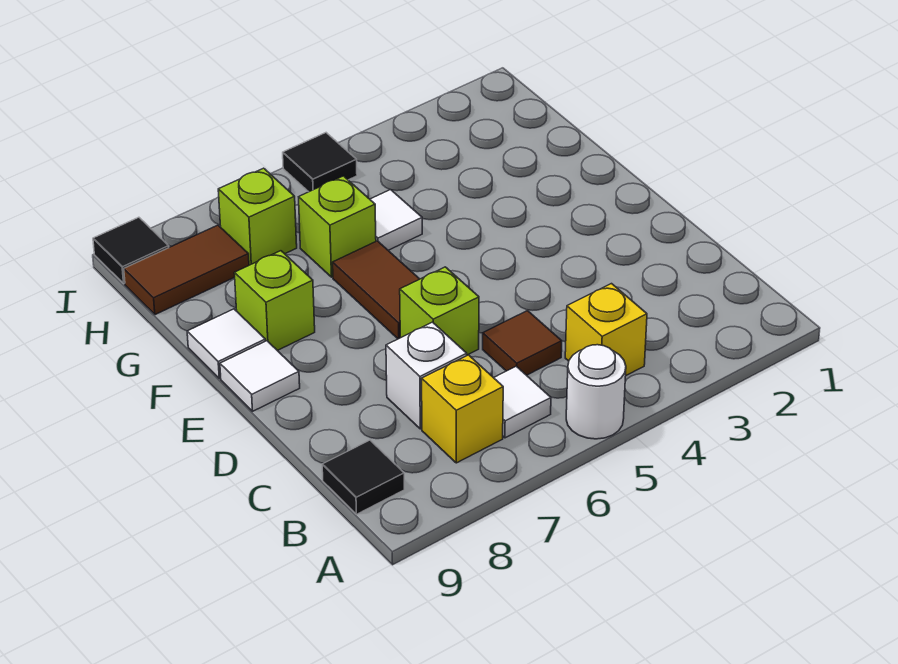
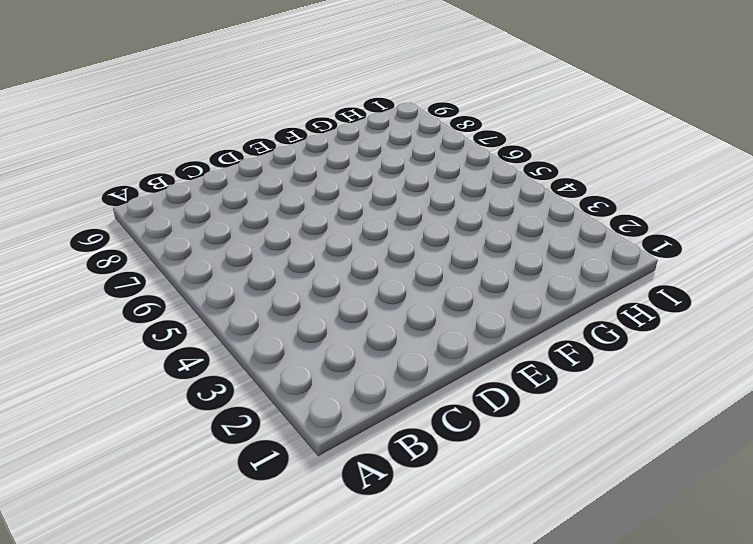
none -> white round brick A5 level 1
none -> yellow brick B4 level 1
none -> white tile B6 level 1

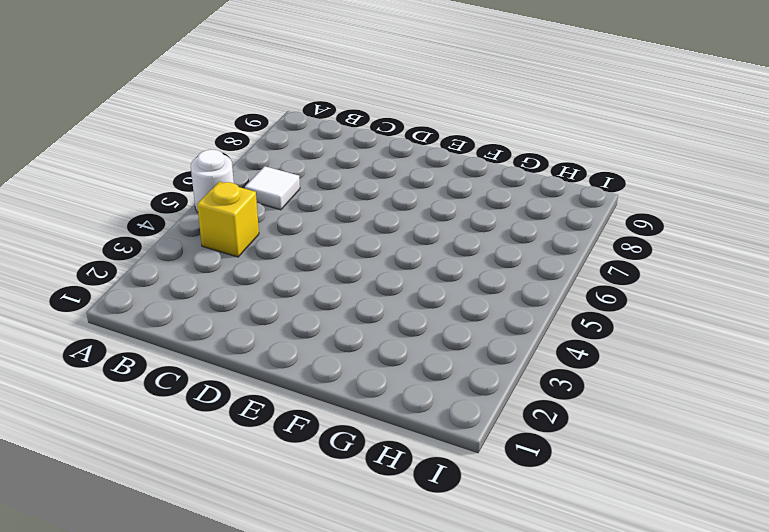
none -> yellow brick B7 level 1
none -> black tile B9 level 1
none -> brown tile C5 level 1

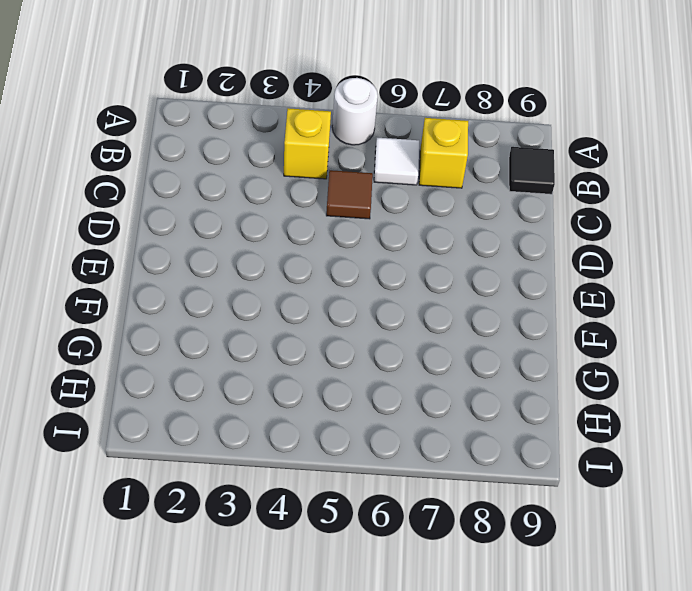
none -> white brick C7 level 1
none -> lime brick D6 level 1
none -> brown tile E6:F6 level 1

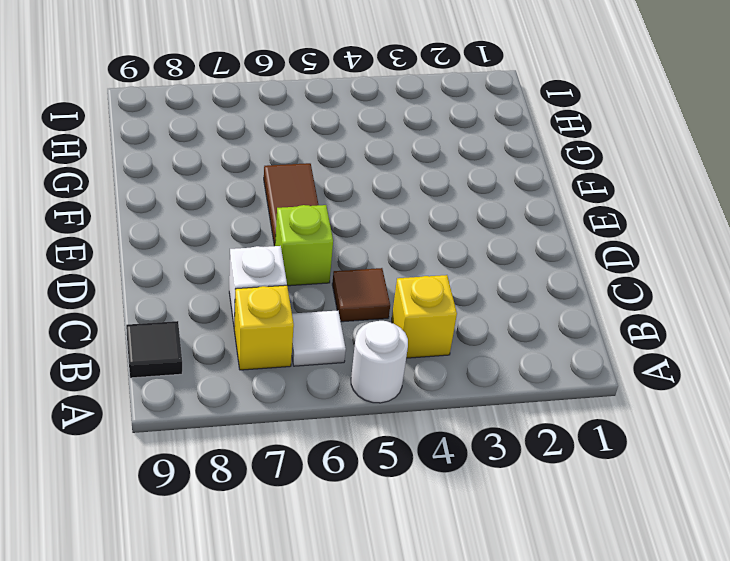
none -> white tile E9 level 1
none -> lime brick F8 level 1
none -> white tile F9 level 1

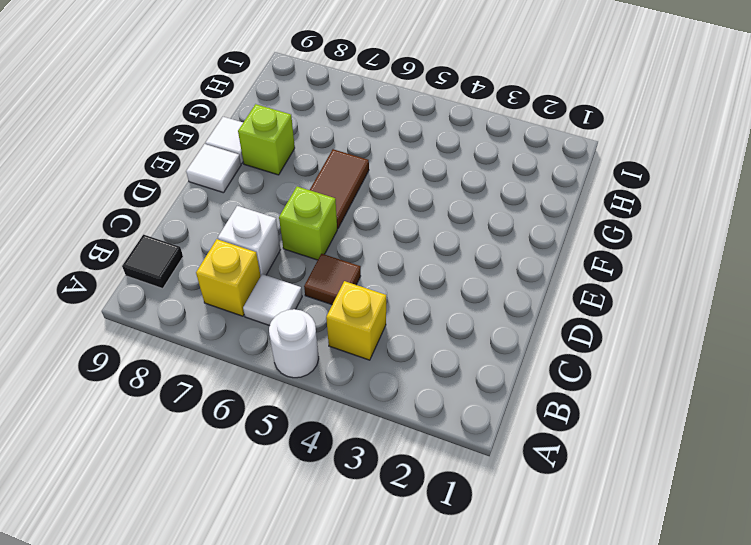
none -> white tile G5 level 1
none -> lime brick G6 level 1
none -> lime brick H7 level 1

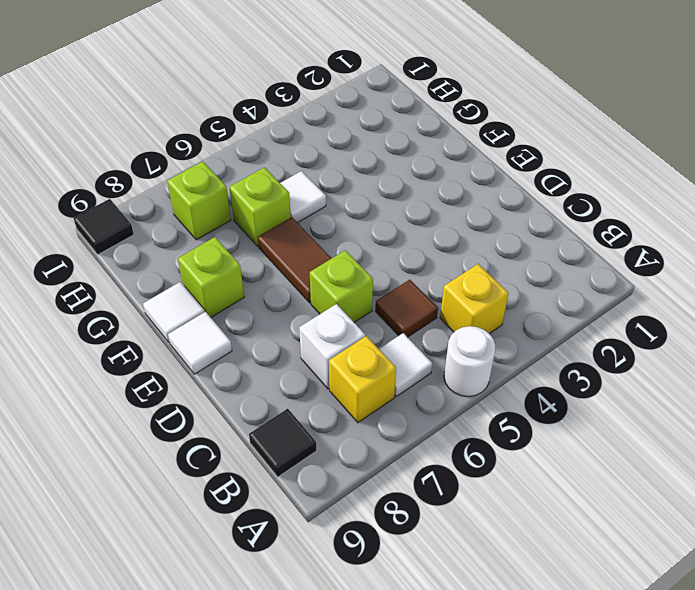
none -> brown tile H8:H9 level 1
none -> black tile I5 level 1

